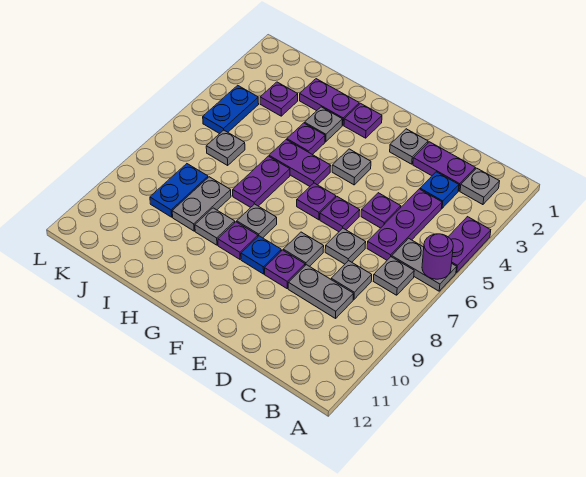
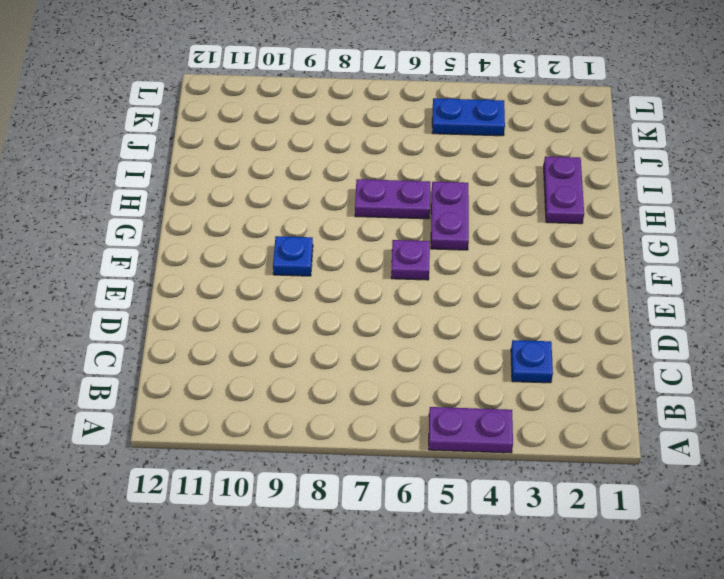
none -> grey plate A6:B6 level 1
none -> grey plate B2 level 1
none -> grey plate B7 level 1
none -> purple plate C2:D2 level 1

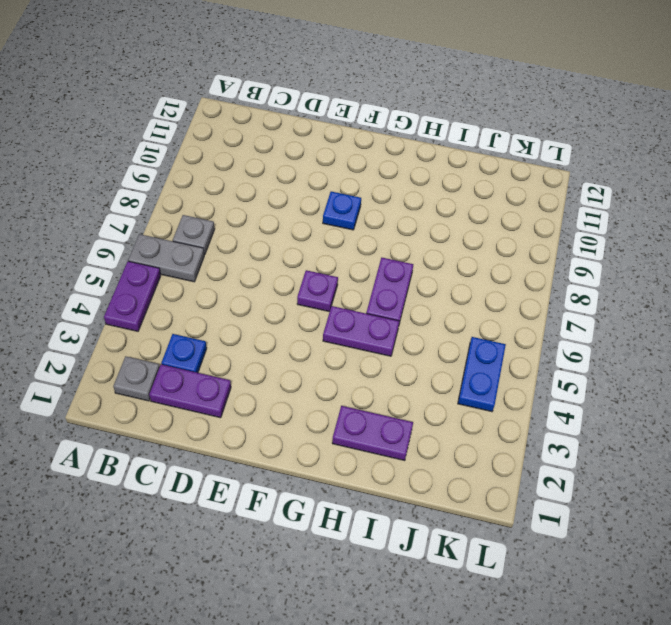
none -> purple plate C4:C6 level 1
none -> grey plate C8 level 1
none -> grey plate C9:D9 level 1
none -> purple plate D5 level 1

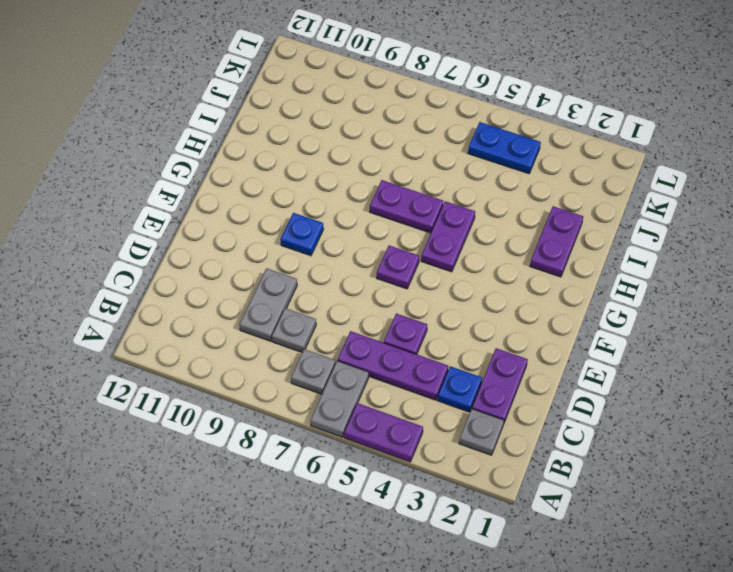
none -> grey plate D7 level 1
none -> grey plate E2 level 1
none -> purple plate E6 level 1
none -> grey plate E8 level 1

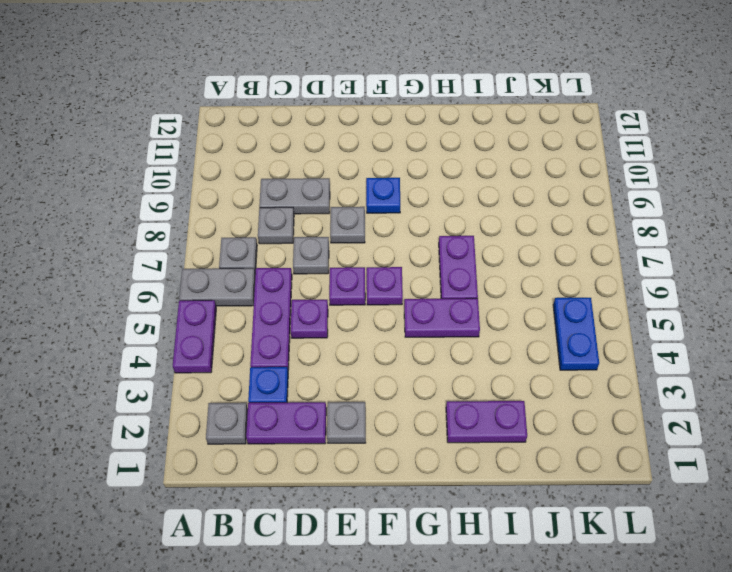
none -> purple plate E9 level 1
none -> grey plate F4 level 1
none -> purple plate G2 level 1
none -> grey plate G8 level 1

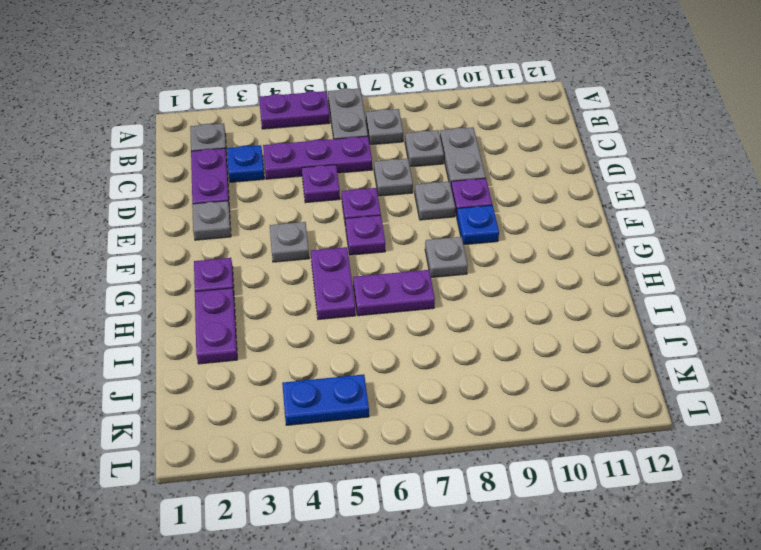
none -> purple plate G9 level 1
none -> grey plate H3 level 1
none -> purple plate H4 level 1
none -> grey plate H9 level 1

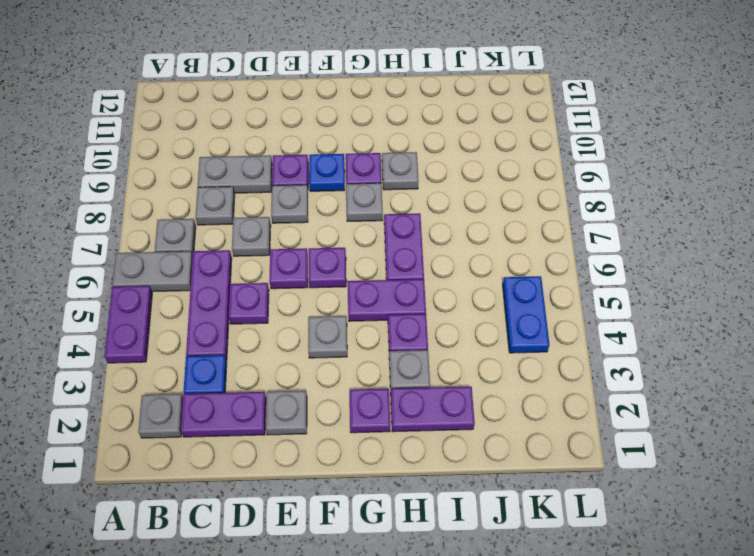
none -> grey plate I8:I9 level 1
none -> purple plate J3 level 1
none -> grey plate J6 level 1
none -> blue plate J8:J9 level 1

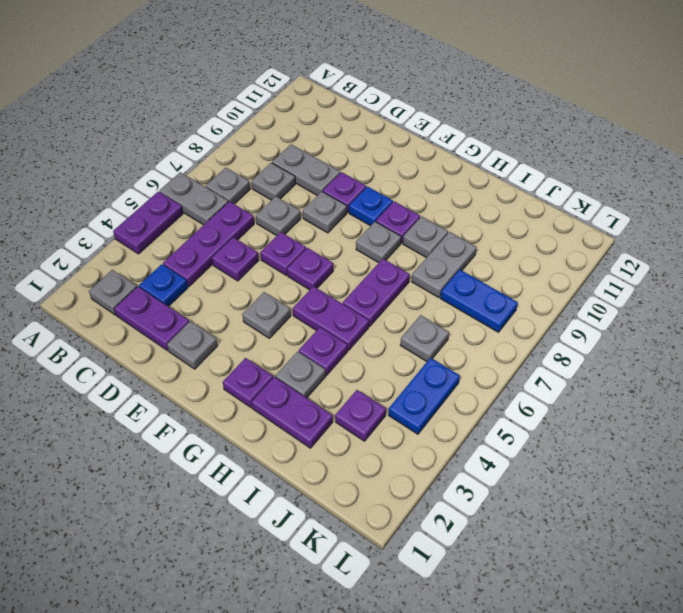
blue plate J8:K8 level 1 -> blue plate J8:J9 level 1
none -> purple round brick A6 level 2

